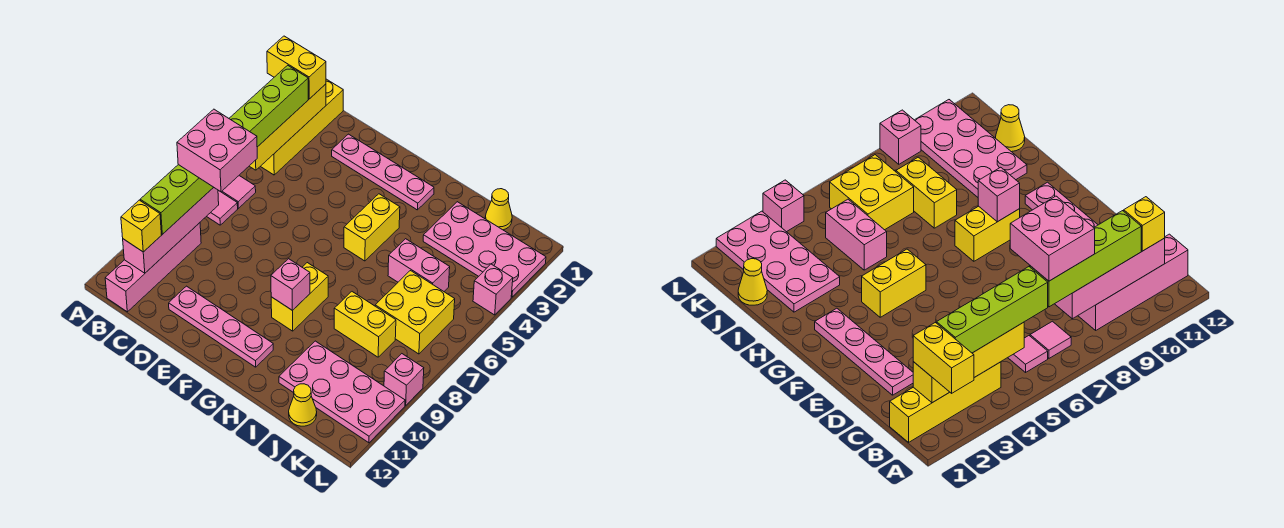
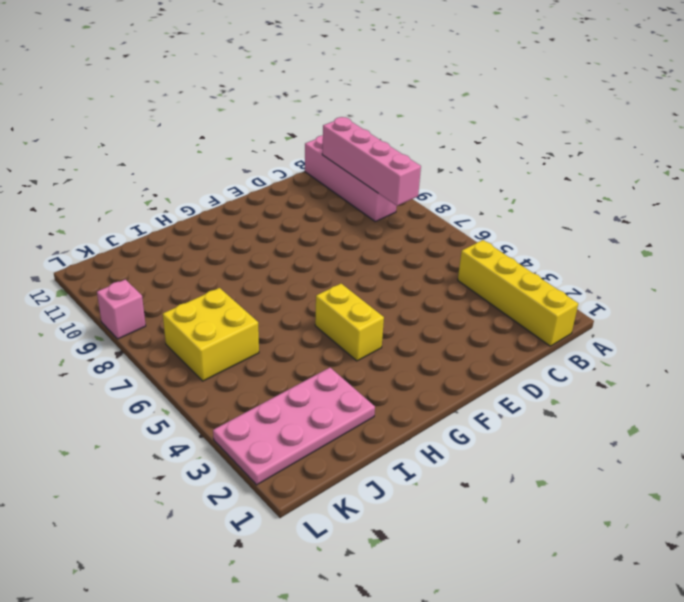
none -> pink tile B6 level 1
none -> pink tile B7 level 1
none -> pink plate D2:G2 level 1

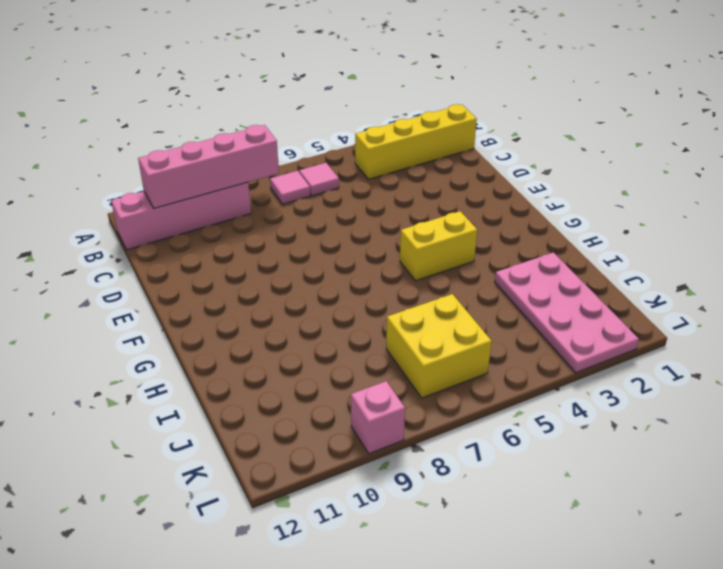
none -> pink plate D2:G2 level 1
none -> pink plate D11:G11 level 1
none -> yellow brick G8:G9 level 1

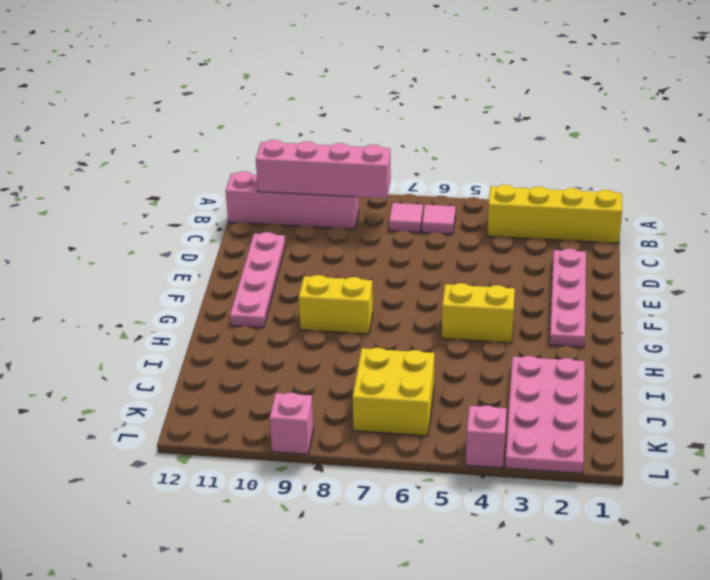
none -> pink brick I5:J5 level 1
none -> yellow brick I8:J8 level 1
none -> pink plate I10:L11 level 1

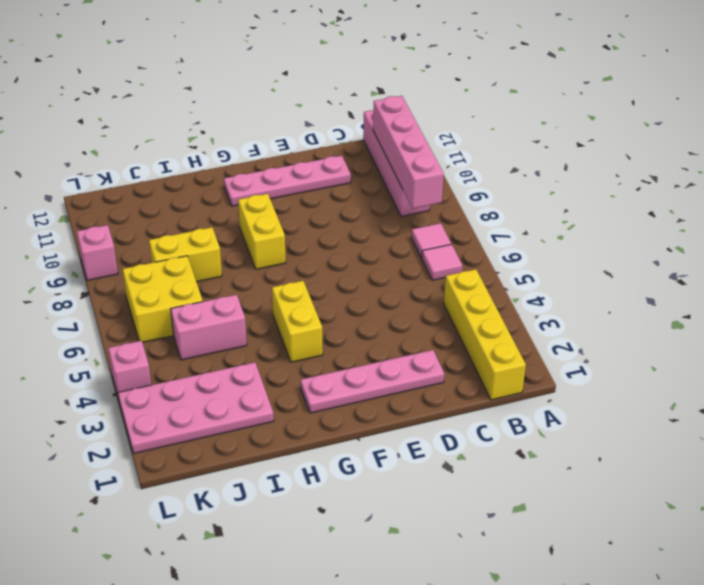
none -> pink plate I10:L11 level 1
none -> yellow cone J1 level 1
none -> yellow cone J12 level 1

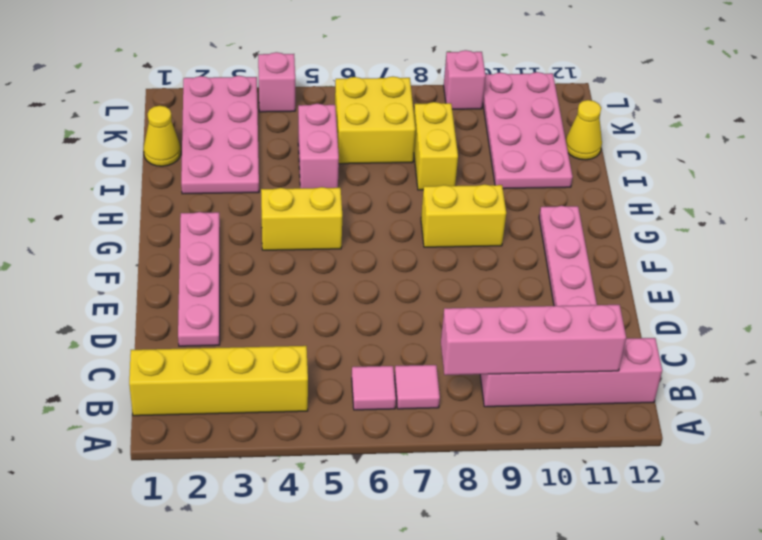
none -> yellow brick B2:B5 level 2
none -> pink brick G9 level 2
none -> yellow brick A2:B2 level 3

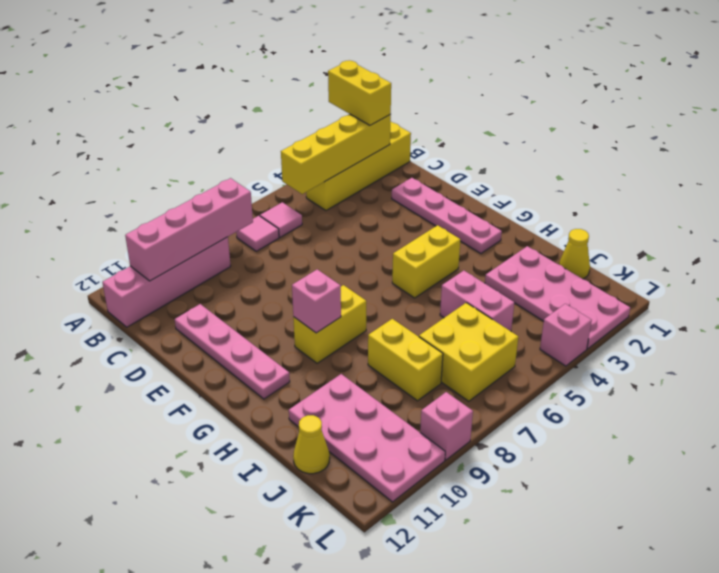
none -> lime brick B3:B6 level 3
none -> lime brick B7:B10 level 3
none -> yellow brick B11 level 3

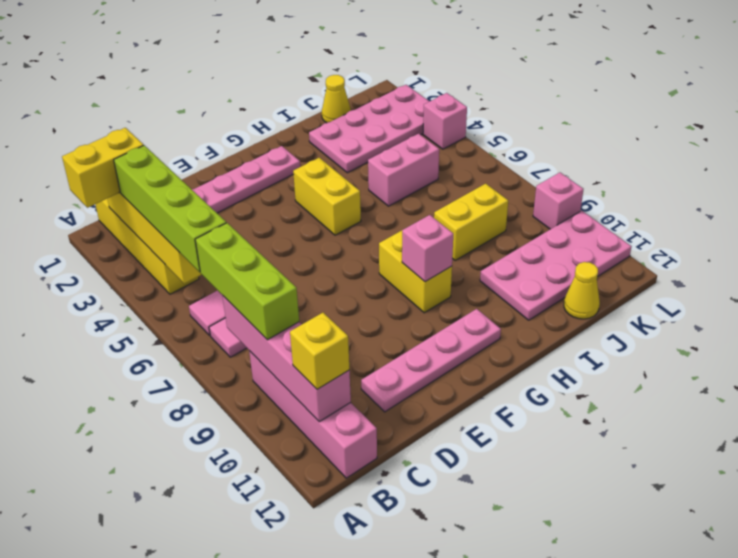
lime brick B7:B9 level 3 -> lime brick B7:B10 level 3
none -> yellow brick J6:K7 level 1
none -> pink brick B7:C8 level 4

